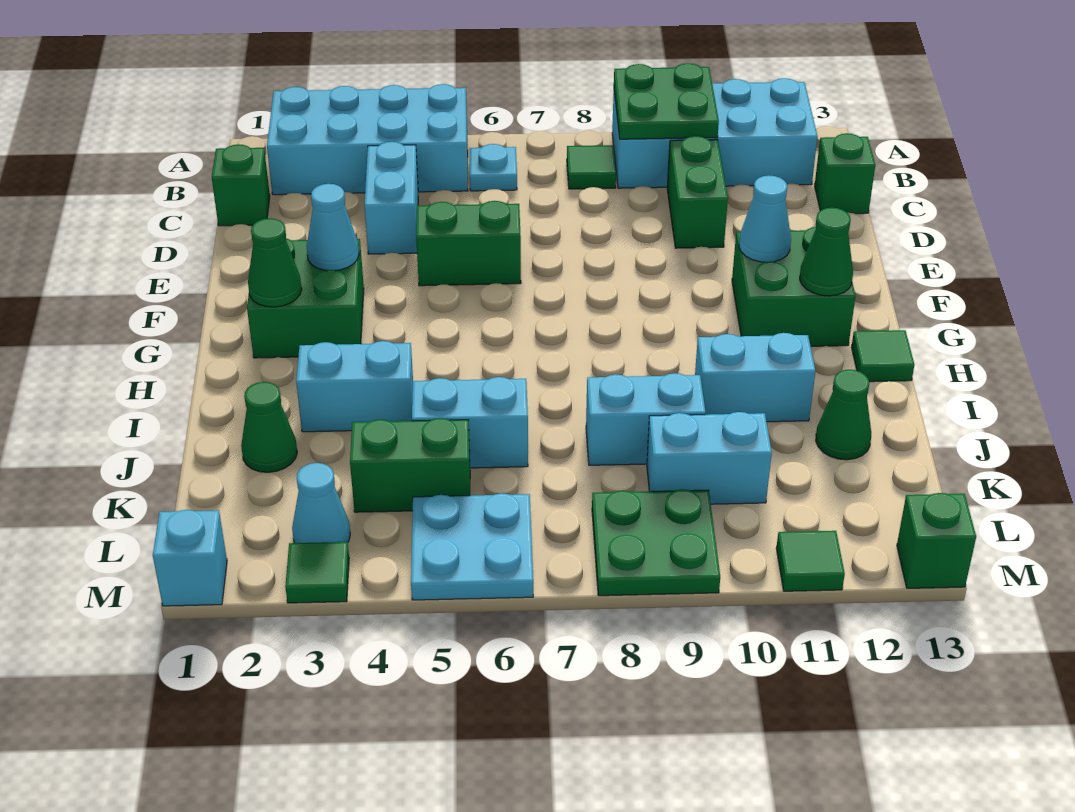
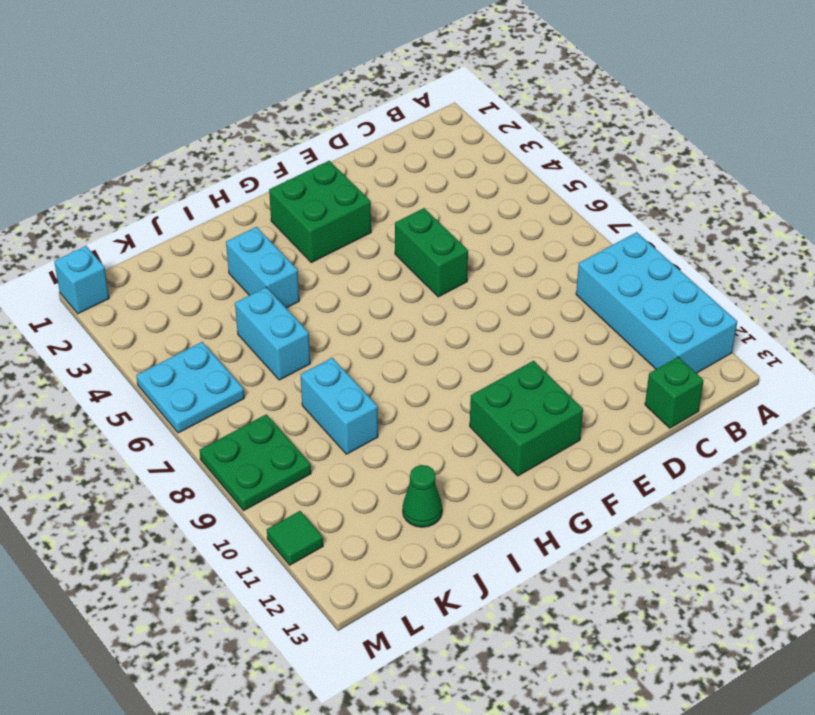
none -> cyan brick A2:B5 level 1
none -> cyan plate B6 level 1
none -> green tile B8 level 1
none -> green brick C1 level 1

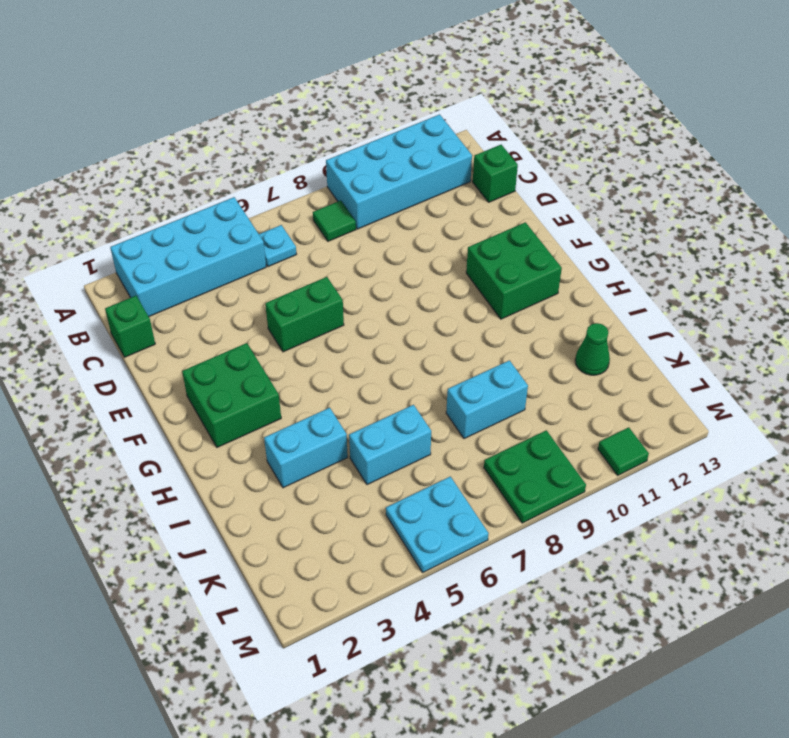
none -> cyan brick C4:D4 level 1
none -> green brick C10:D10 level 1
none -> green tile H13 level 1
none -> cyan brick I10:I11 level 1

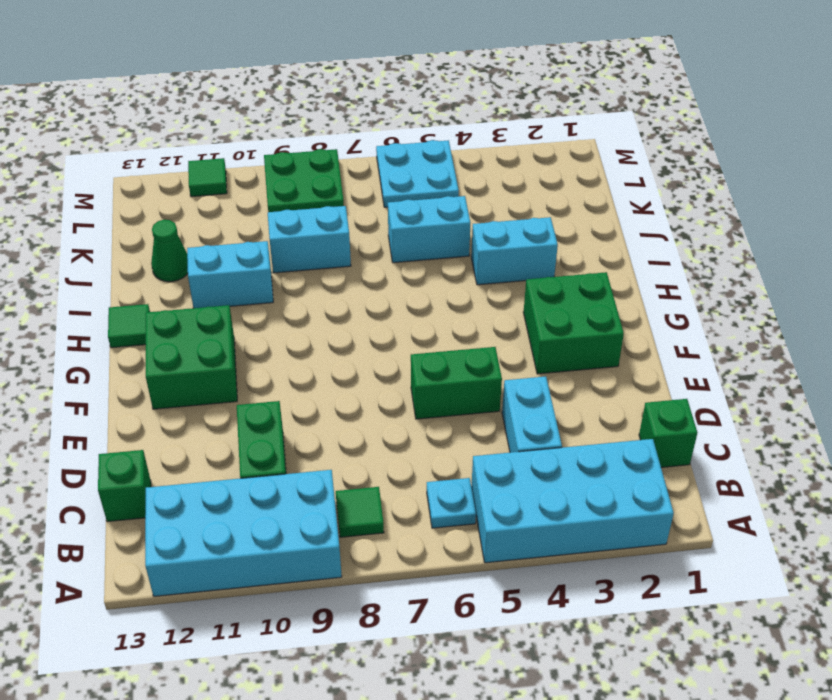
none -> green cone J2 level 1
none -> green brick K4:K5 level 1
none -> cyan brick K9:K10 level 1
none -> cyan cone L3 level 1

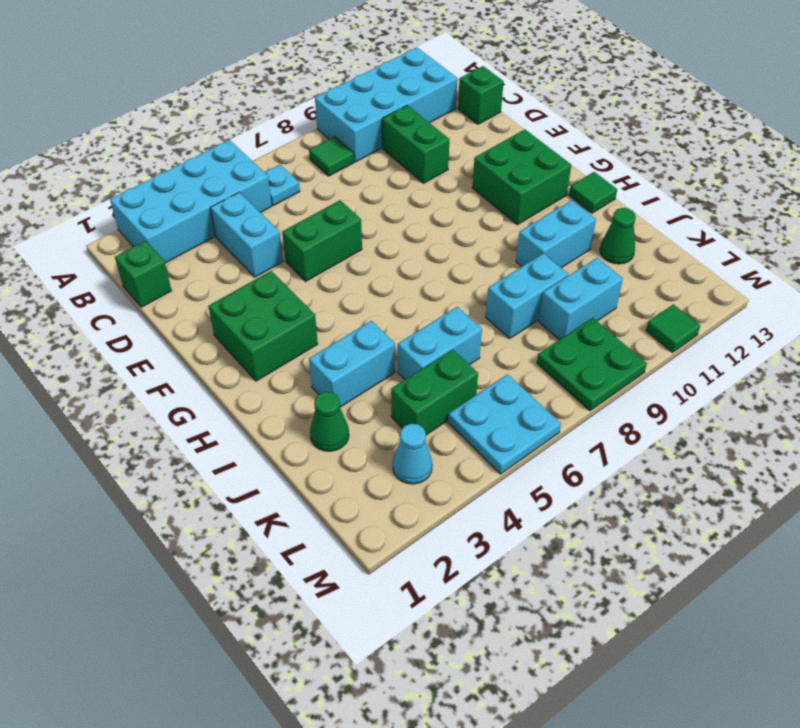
none -> cyan brick M1 level 1
none -> green tile M3 level 1
none -> green brick M13 level 1
none -> green plate A9:B10 level 2

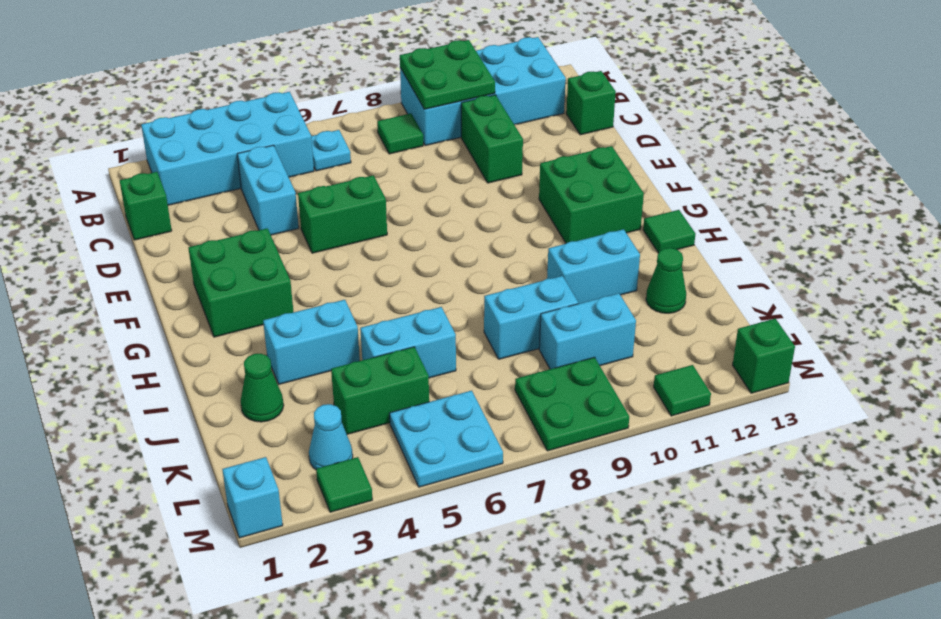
none -> cyan cone F3 level 2
none -> cyan cone F11 level 2
none -> green cone G2 level 2
none -> green cone G12 level 2

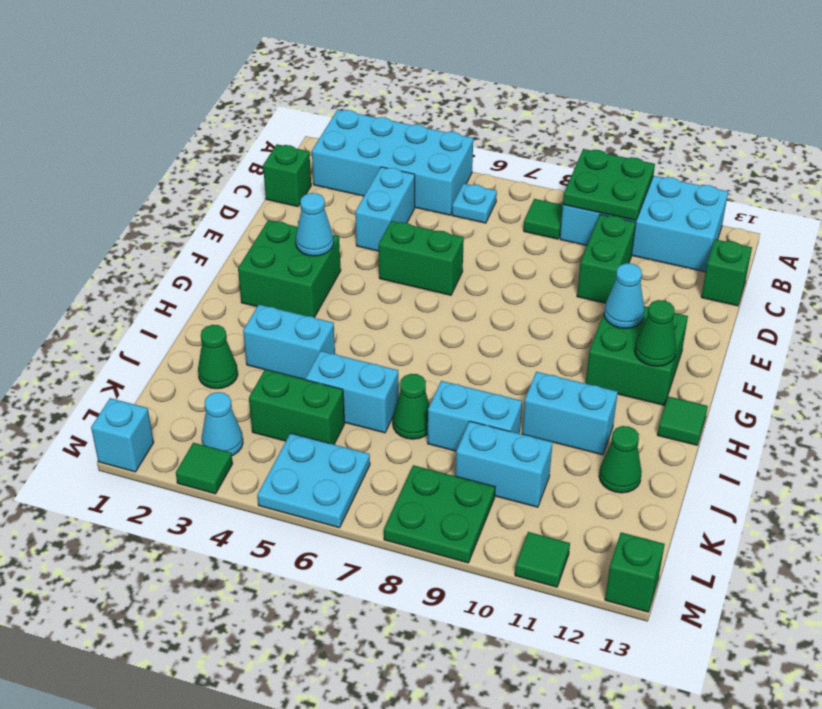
green cone J7 level 1 -> green cone G2 level 2

